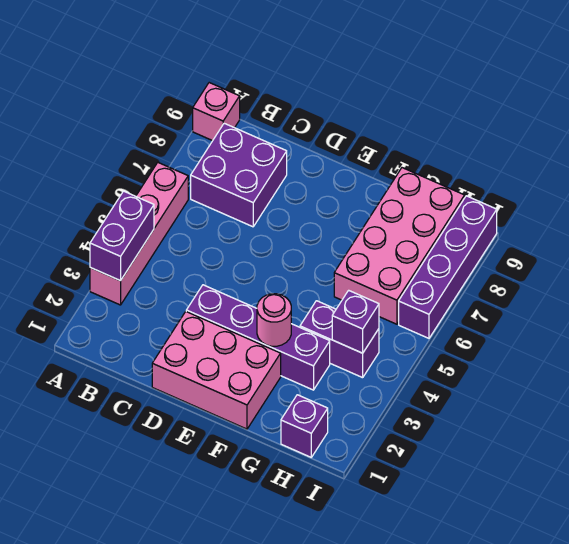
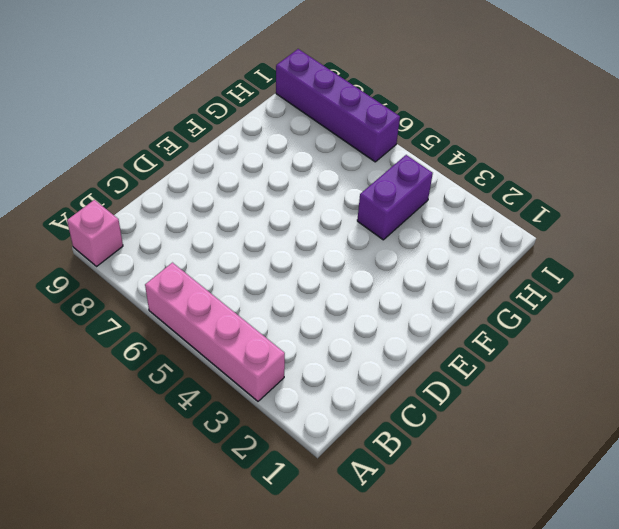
none -> purple brick B7:C8 level 1
none -> pink brick D1:F2 level 1
none -> purple brick D3:G3 level 1

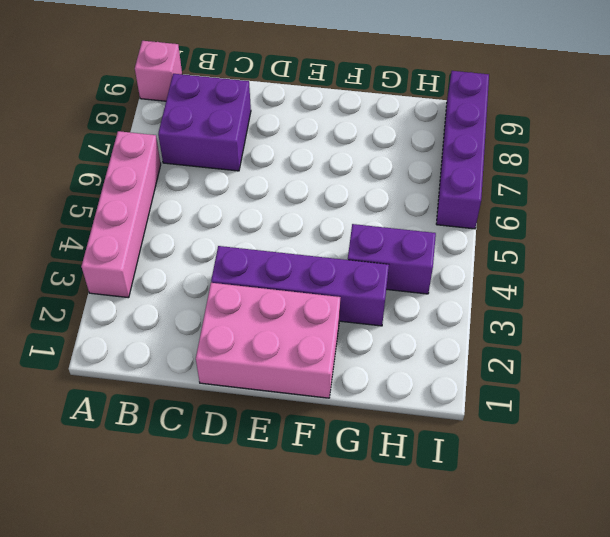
none -> pink brick G6:H9 level 1
none -> purple brick H1 level 1
none -> purple brick A3:A4 level 2

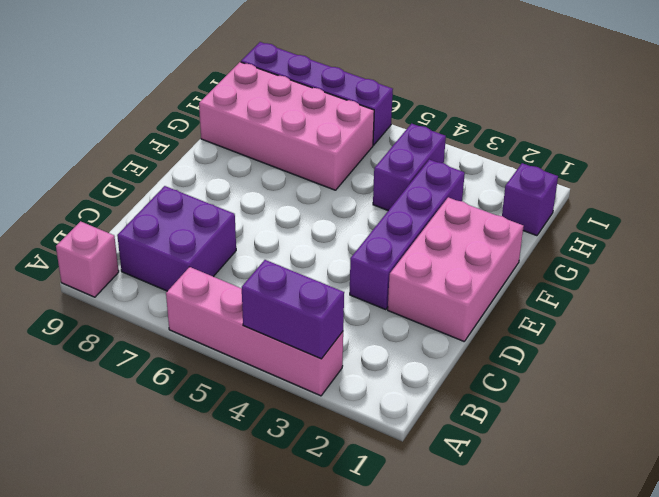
none -> pink round brick F3 level 2
none -> purple brick H4 level 2

